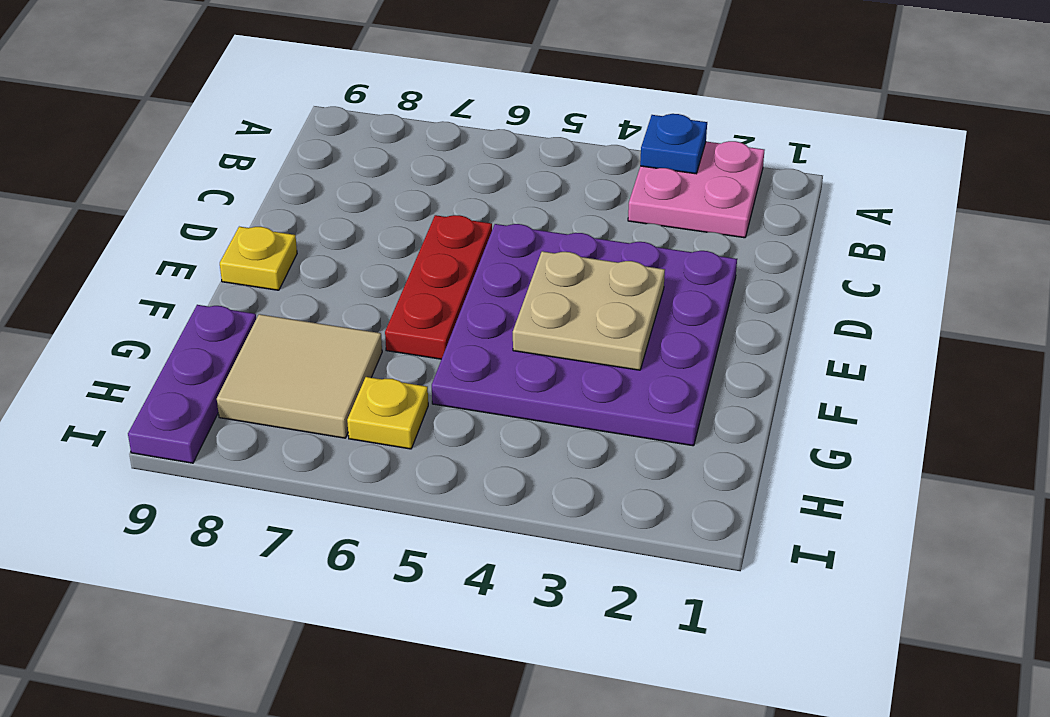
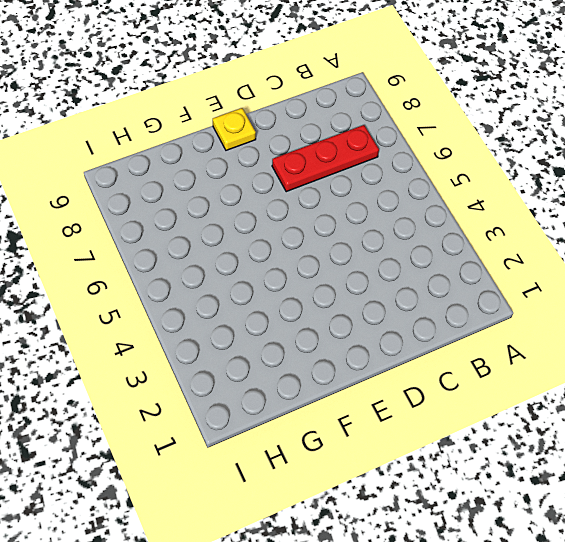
red plate B7:D7 level 1 -> red plate D6:F6 level 1
none -> pink plate A2:B3 level 1
none -> purple plate D2:G5 level 1

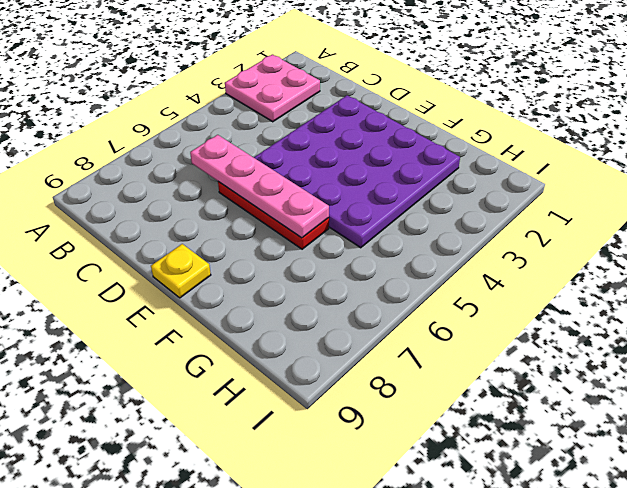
pink plate C6:F6 level 2 -> none
none -> tan tile G7:H8 level 1
none -> purple plate G9:I9 level 1

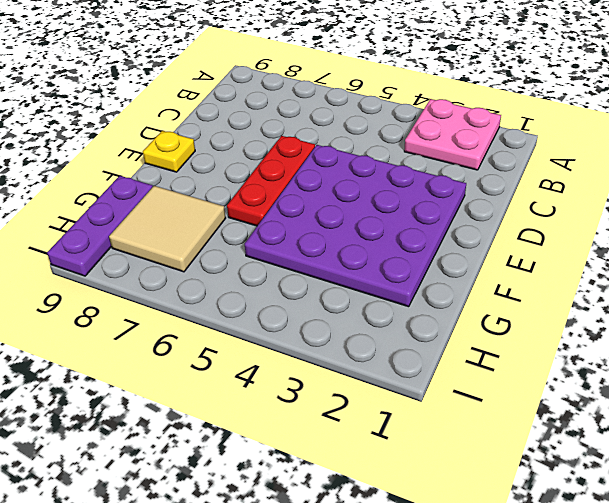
none -> yellow plate H6 level 1
none -> blue plate A3 level 2

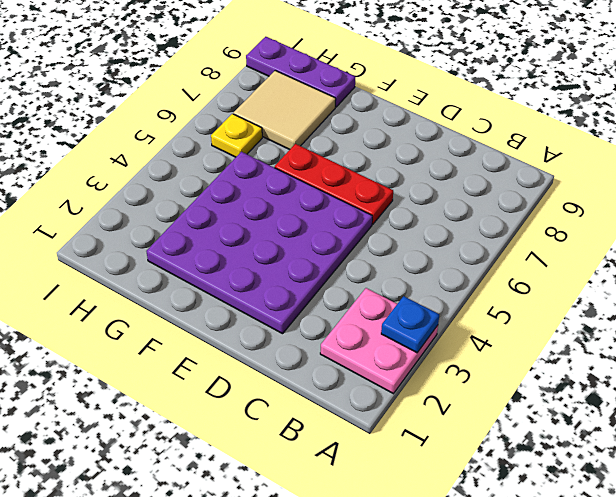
none -> yellow plate E9 level 1
none -> tan plate E3:F4 level 2

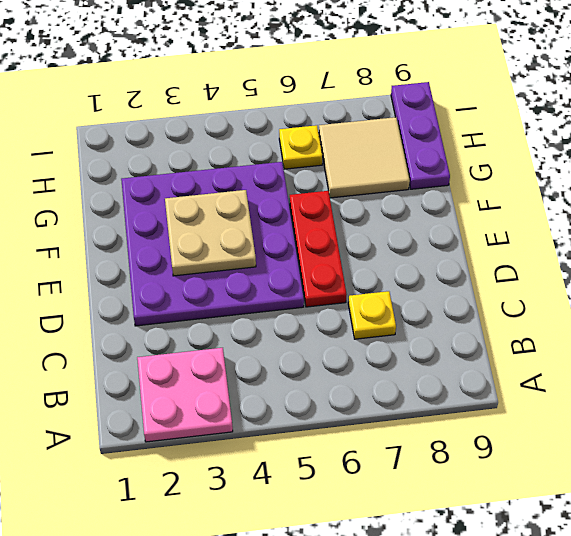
yellow plate C7 level 1 -> yellow plate E9 level 1
none -> blue plate A3 level 2

